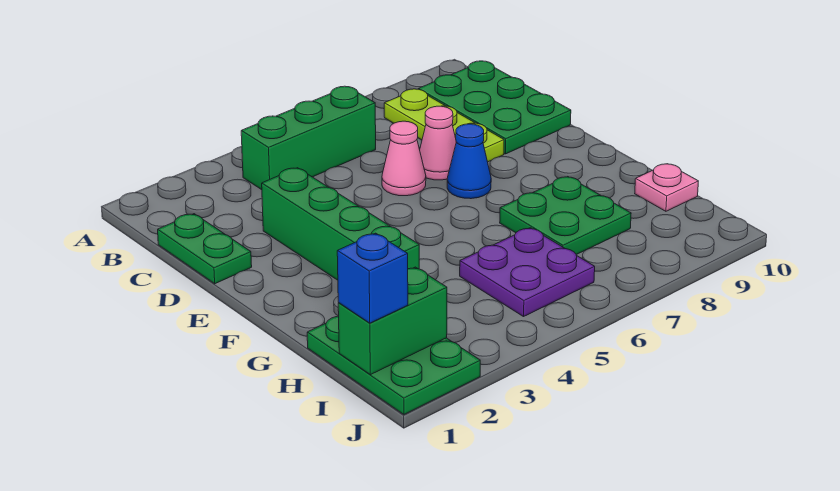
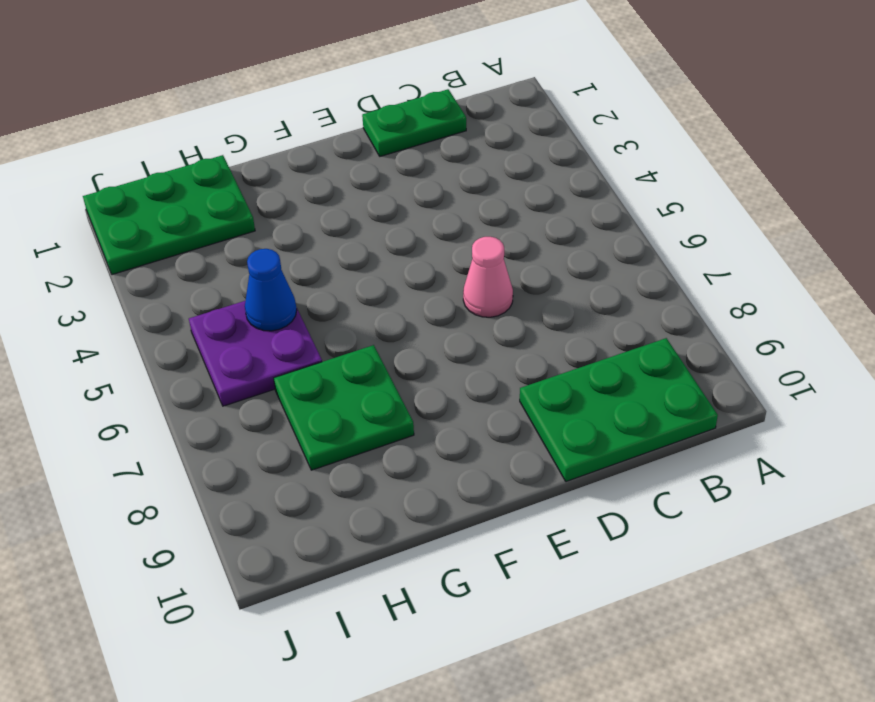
blue cone H5 level 2 -> blue cone E7 level 1
none -> green brick B4:B6 level 1
none -> lime plate B8:D8 level 1
none -> green brick D3:G3 level 1

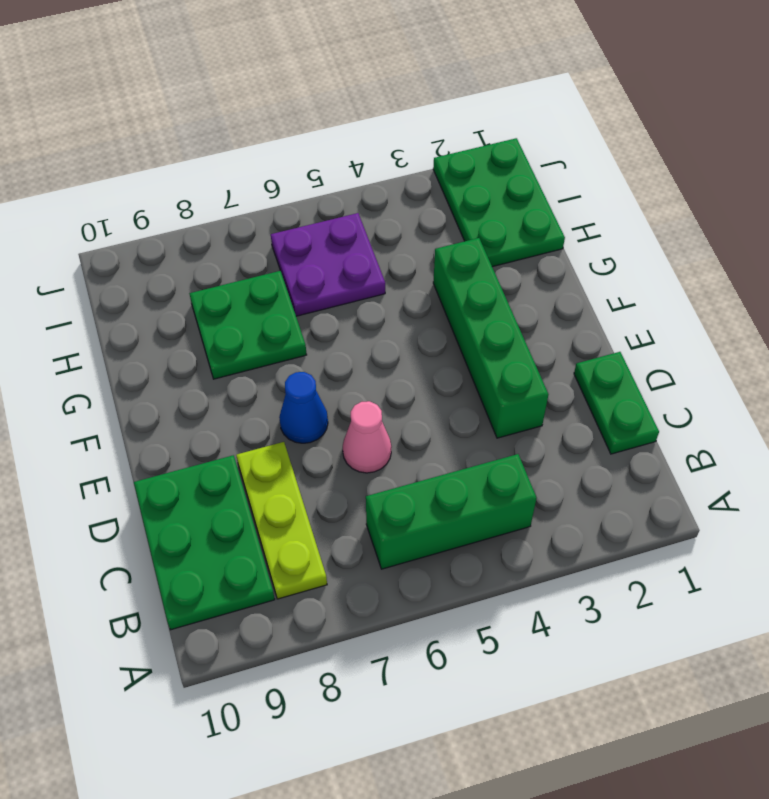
none -> pink cone D7 level 1
none -> pink plate H10 level 1
none -> green brick I1:I2 level 2

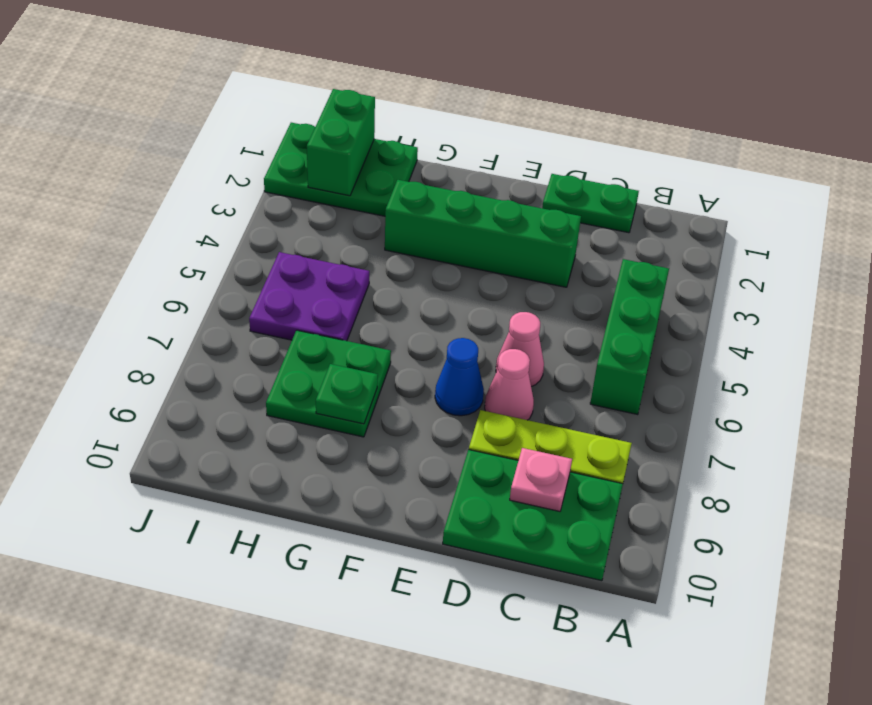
pink plate C9 level 2 -> pink plate H10 level 1
green plate G8 level 2 -> none
none -> blue brick I1 level 3

